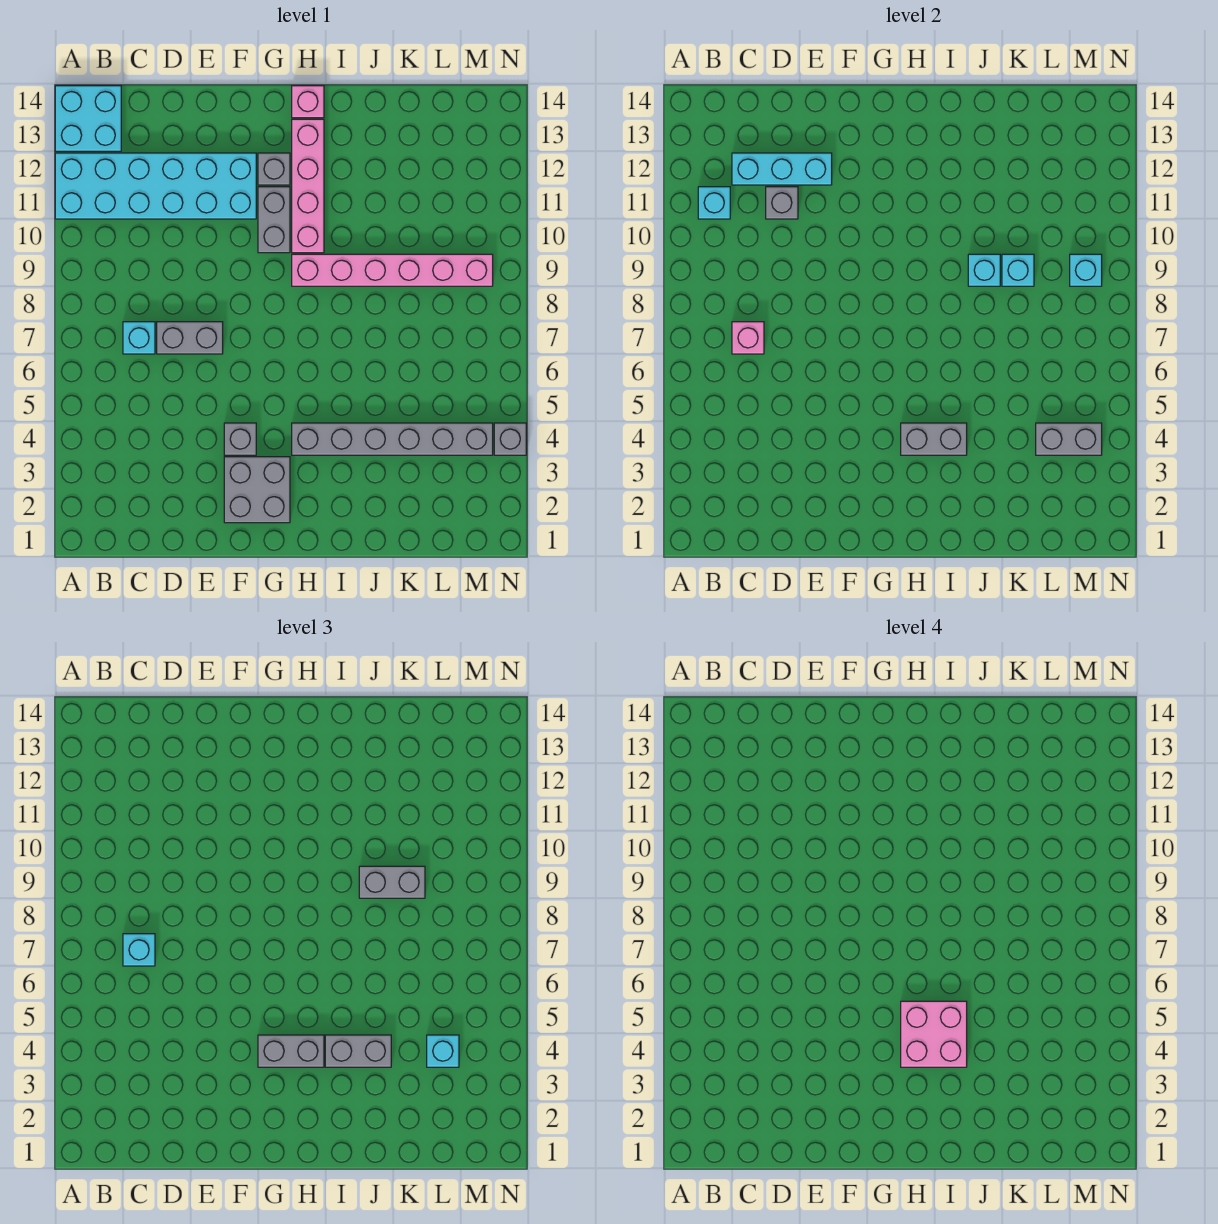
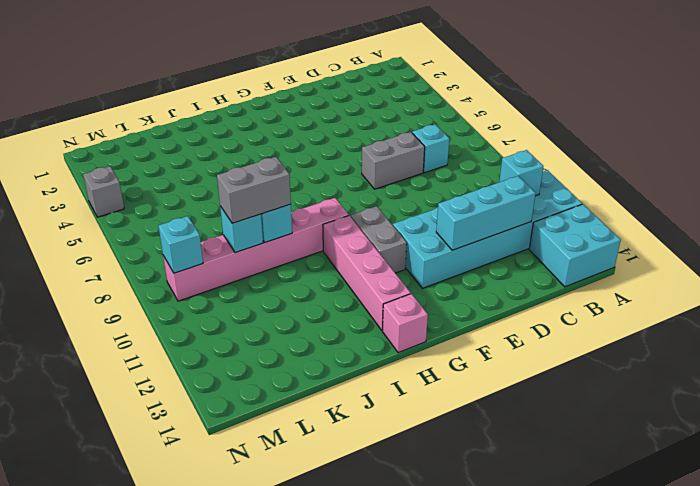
none -> grey brick F2:G3 level 1
none -> grey brick F4 level 1
none -> grey brick G12 level 1

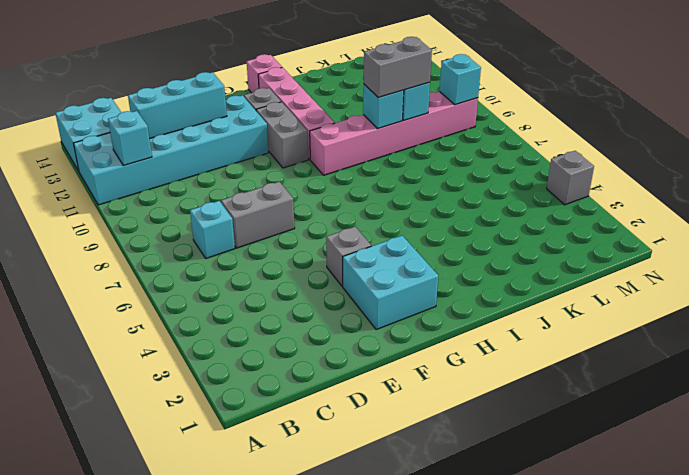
cyan brick F2:G3 level 1 -> grey brick F2:G3 level 1
none -> grey brick H4:M4 level 1
none -> pink brick C7 level 2
none -> grey brick D11 level 2

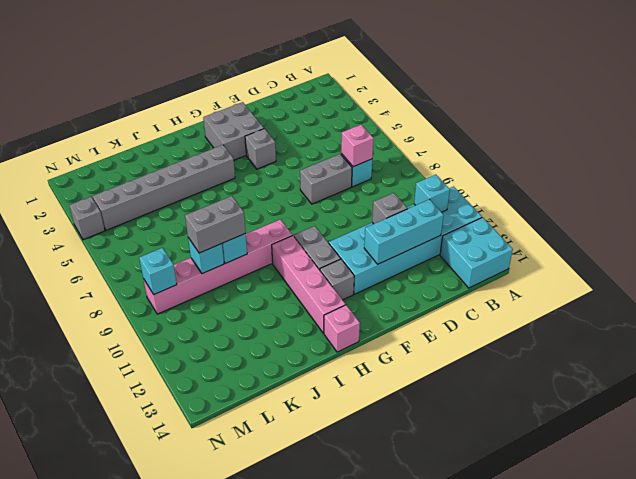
none -> grey brick H4:I4 level 2
none -> grey brick L4:M4 level 2
none -> cyan brick C7 level 3

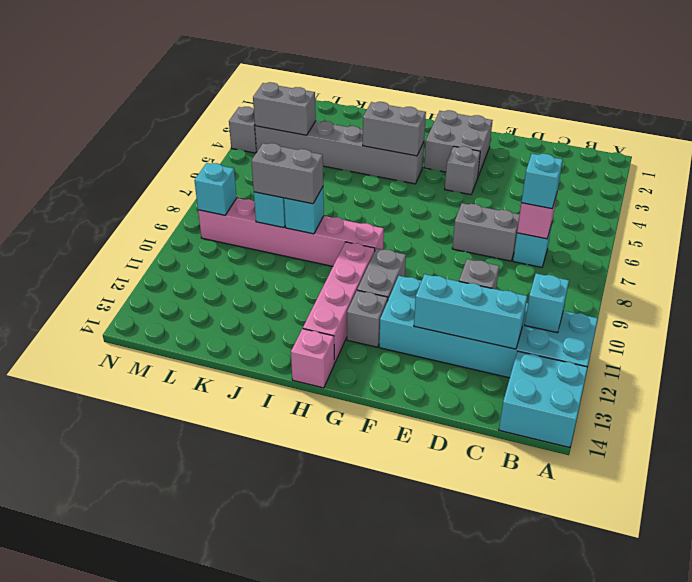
none -> grey brick G4:H4 level 3
none -> grey brick I4:J4 level 3
none -> cyan brick L4 level 3

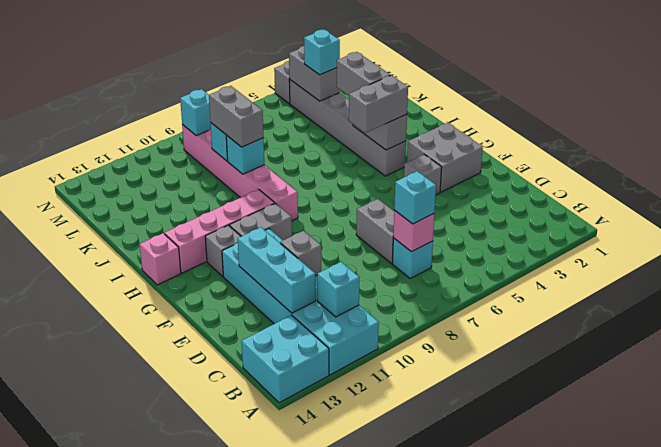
grey brick H4:H5 level 3 -> grey brick G4:H4 level 3
none -> pink brick H4:I5 level 4

